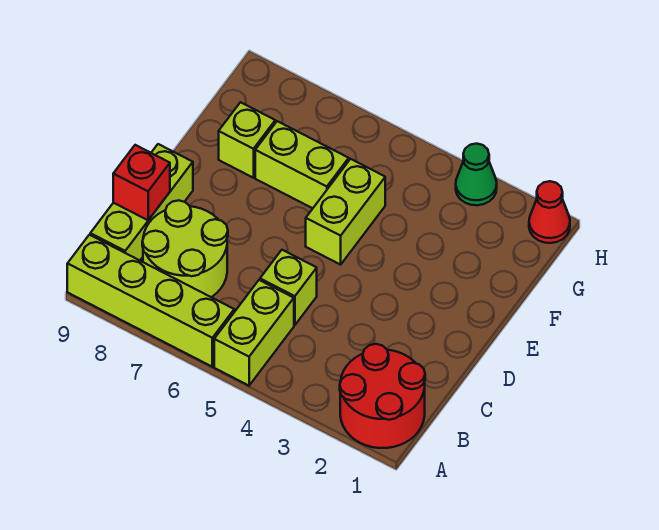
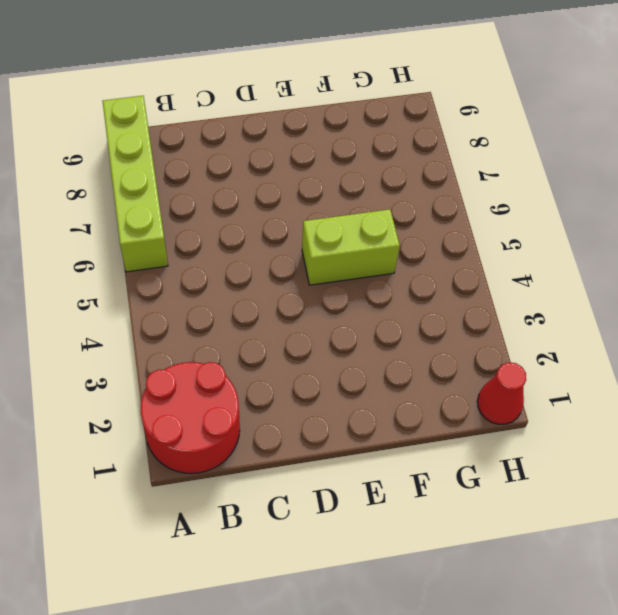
none -> lime brick A5:B5 level 1
none -> lime round brick B7:C8 level 1
none -> lime brick B9:D9 level 1

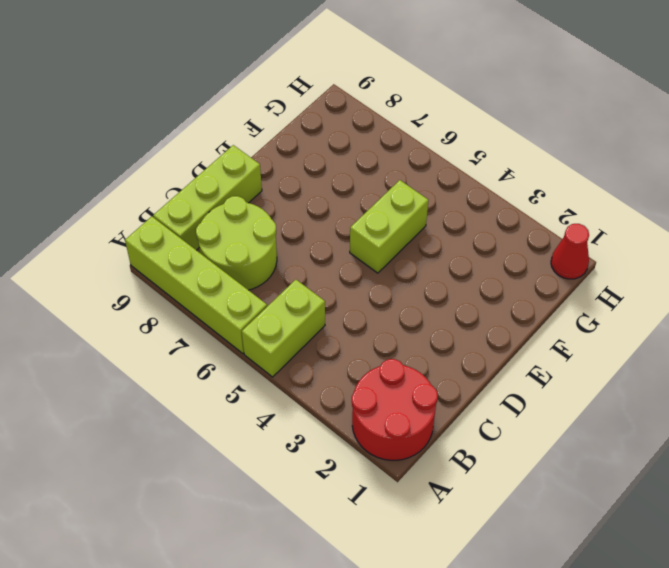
none -> lime brick C5 level 1
none -> lime brick F6:F7 level 1
none -> lime brick F8 level 1

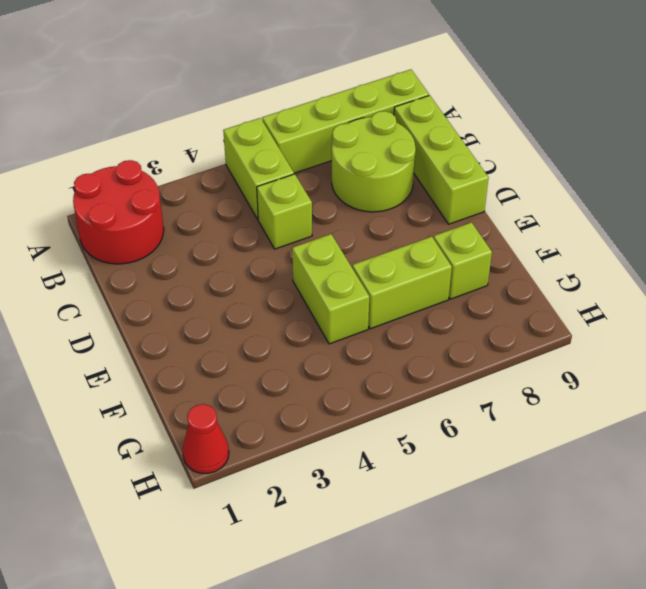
none -> green cone H3 level 1
none -> red brick C9 level 2

